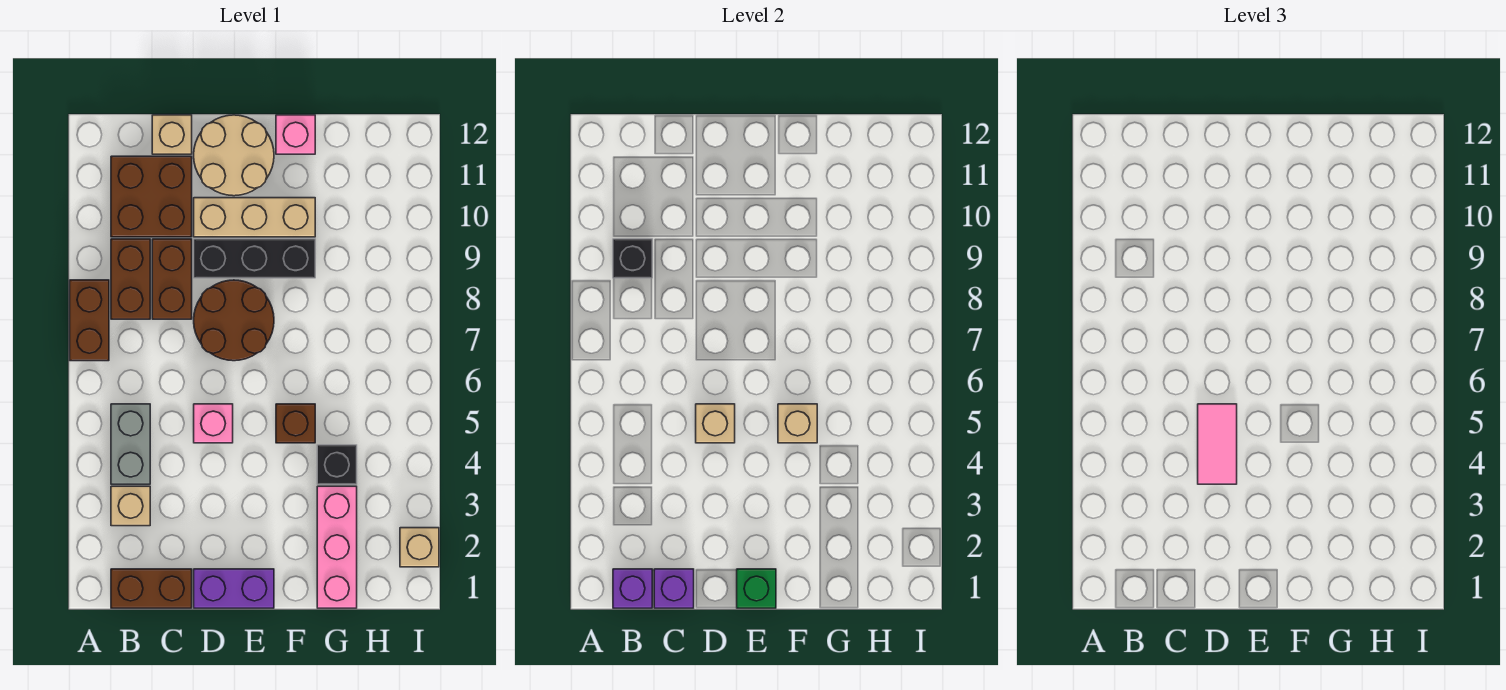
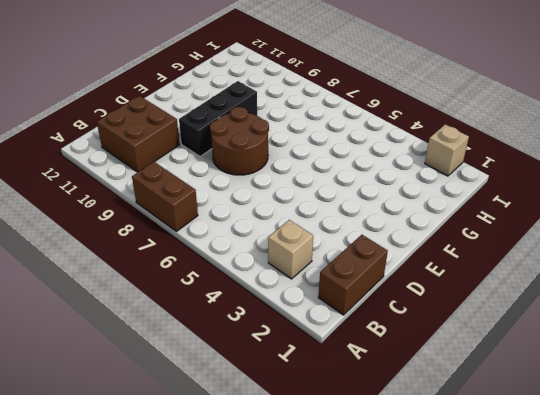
none -> grey brick B4:B5 level 1
none -> brown brick B8:B9 level 1
none -> brown brick C8:C9 level 1

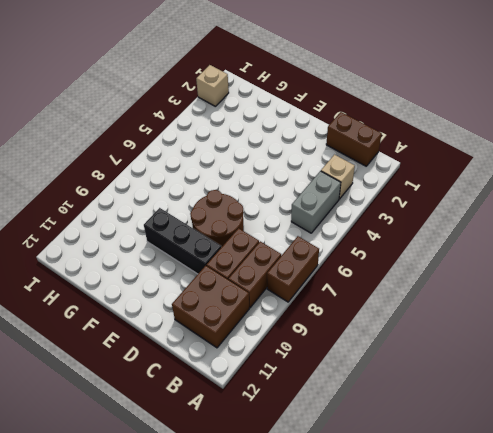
none -> tan brick C12 level 1
none -> purple brick D1:E1 level 1
none -> pink brick D5 level 1

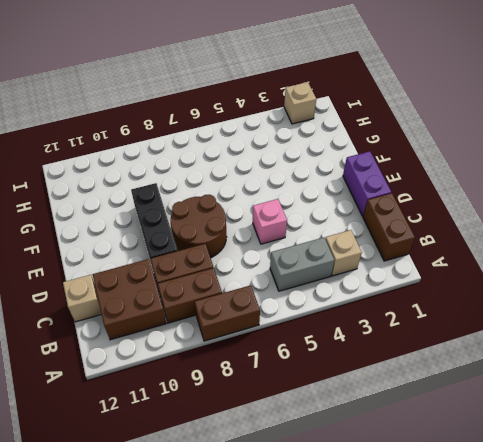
none -> tan brick D10:F10 level 1
none -> tan round brick D11:E12 level 1
none -> brown brick F5 level 1

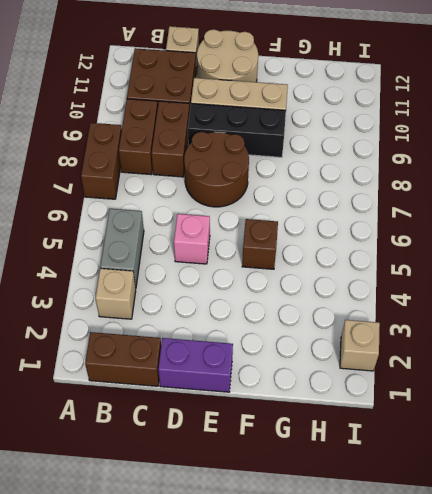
none -> pink brick F12 level 1
none -> pink brick G1:G3 level 1
none -> black brick G4 level 1

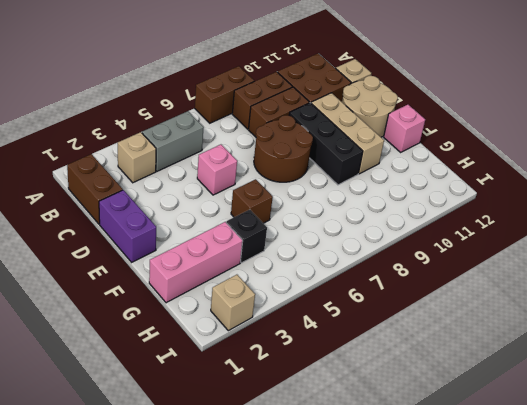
none -> purple brick B1 level 2
none -> black brick B9 level 2
none -> purple brick C1 level 2

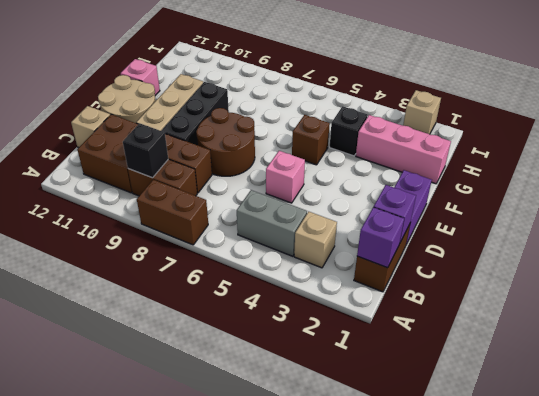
none -> tan brick D5 level 2
none -> green brick E1 level 2
none -> tan brick F5 level 2

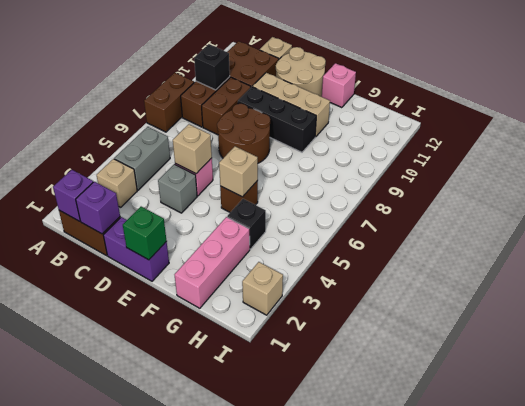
grey brick D4 level 1 -> none
none -> pink tile D4:D5 level 3

